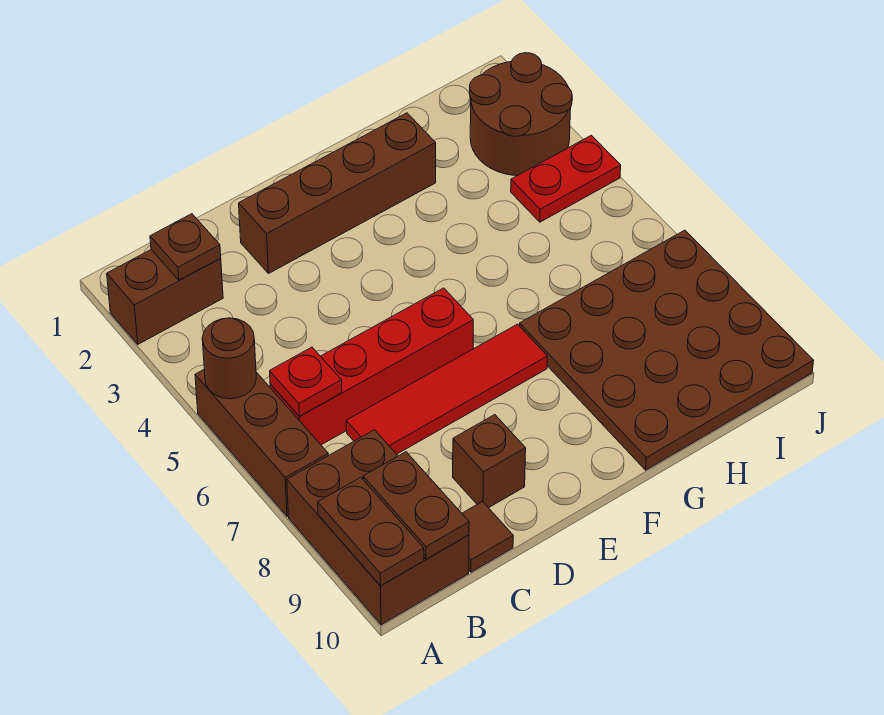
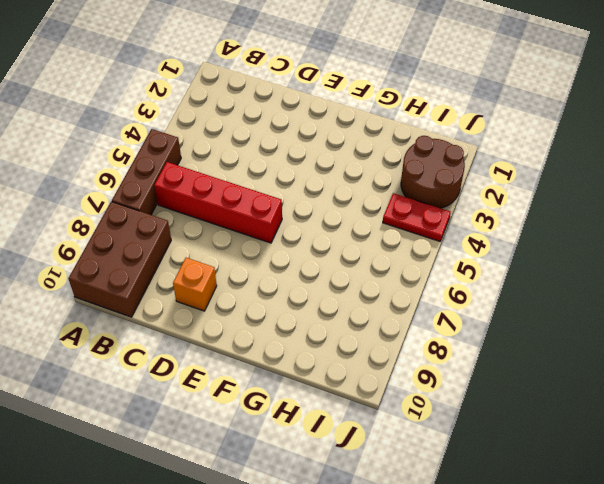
orange brick D9 level 1 -> brown brick D9 level 1
none -> brown brick A2:B2 level 1
none -> red tile C7:F7 level 1
none -> brown tile C10 level 1

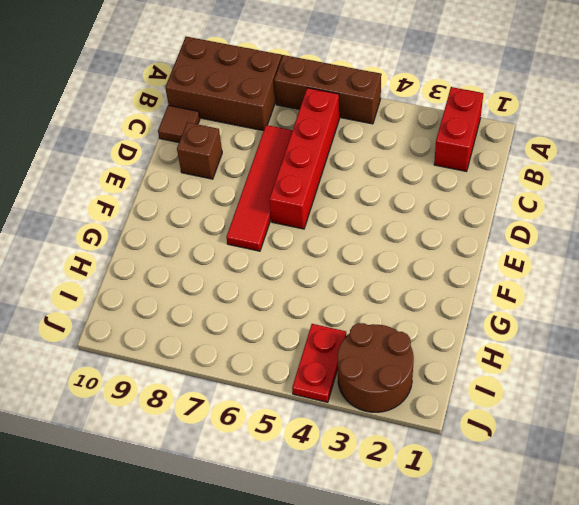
red brick A2:B2 level 1 -> brown brick A2:B2 level 1
none -> brown brick D2:G2 level 1
none -> brown plate G7:J10 level 1
none -> brown round brick A5 level 2

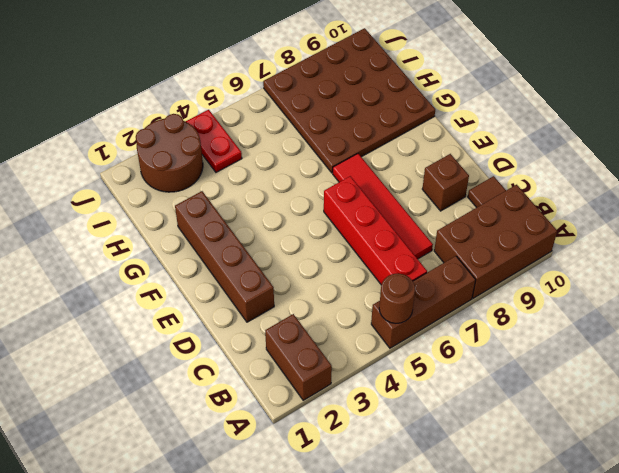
none -> brown plate A9:A10 level 2
none -> brown plate B2 level 2
none -> red plate B6 level 2

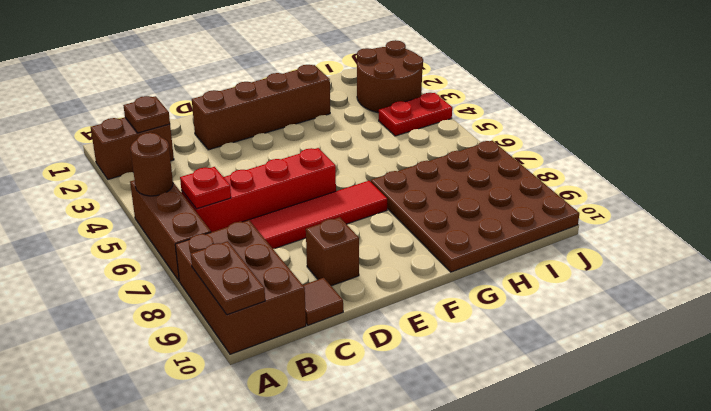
none -> brown plate B9:B10 level 2

